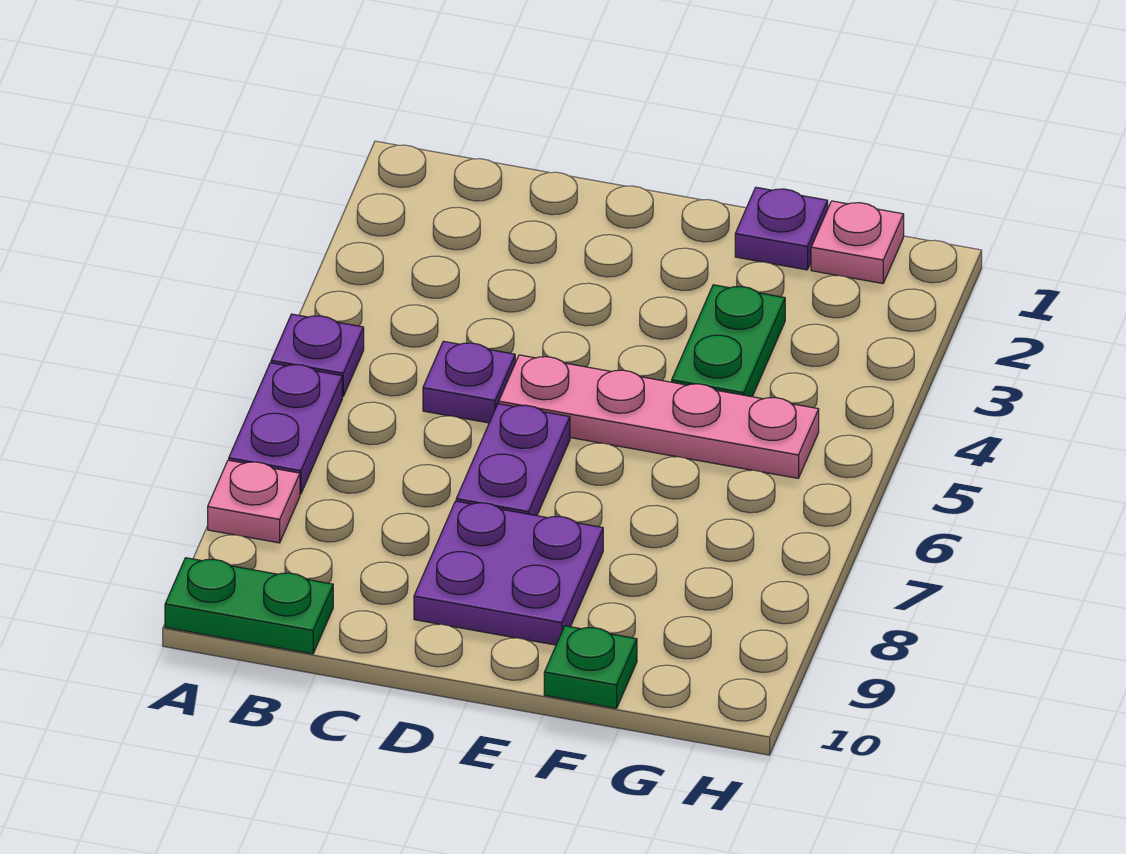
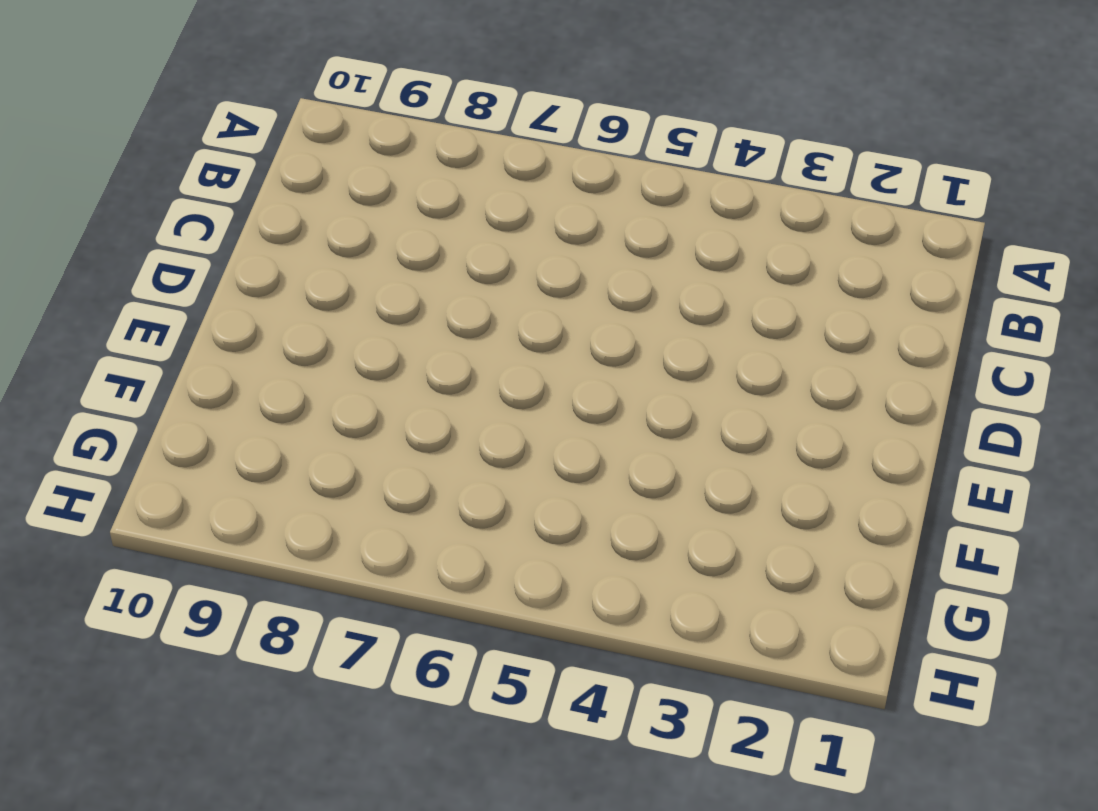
none -> purple plate A5 level 1
none -> purple plate A6:A7 level 1
none -> pink plate A8 level 1

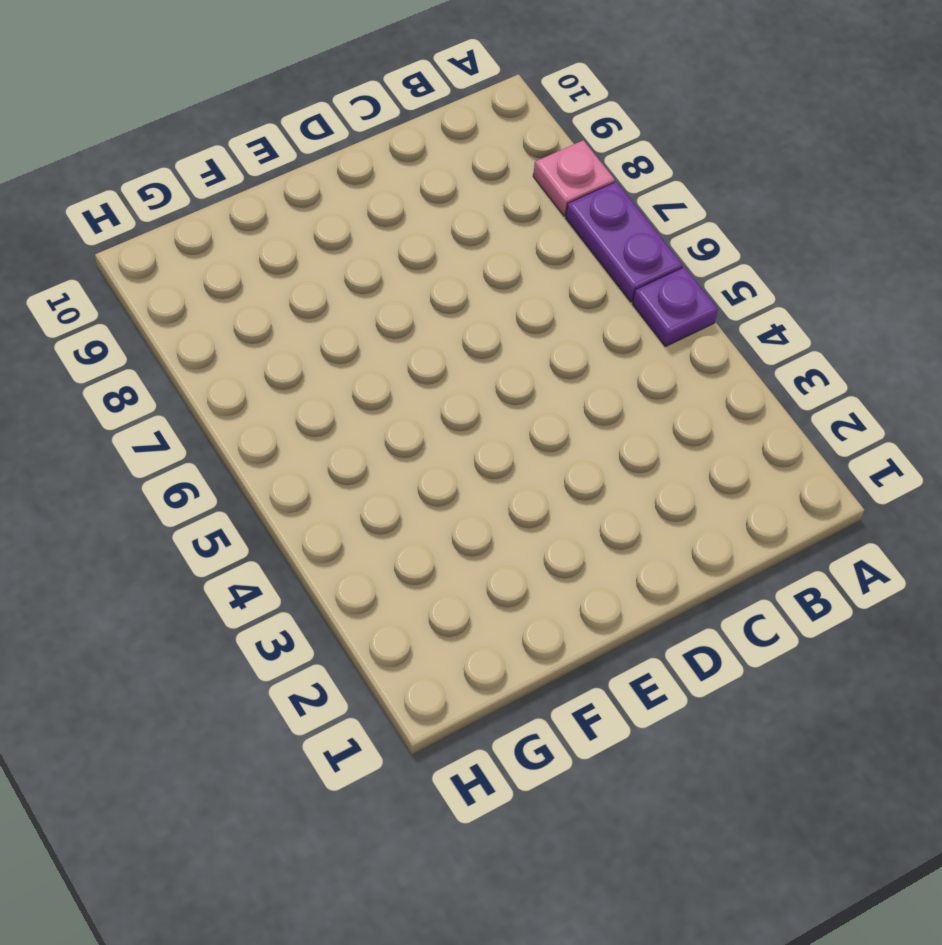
none -> green plate A10:B10 level 1
none -> purple plate C5 level 1
none -> pink plate D5:G5 level 1

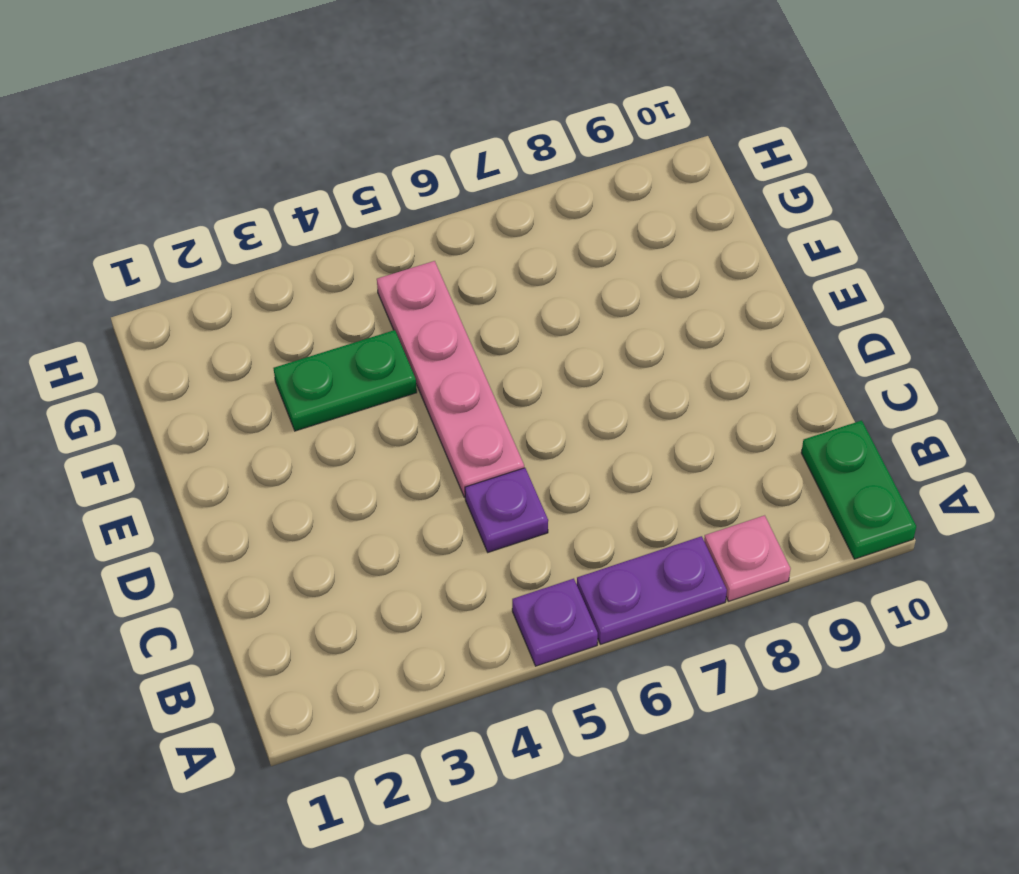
none -> purple plate D6:D7 level 1
none -> purple plate D8:E9 level 1
none -> purple plate F1 level 1

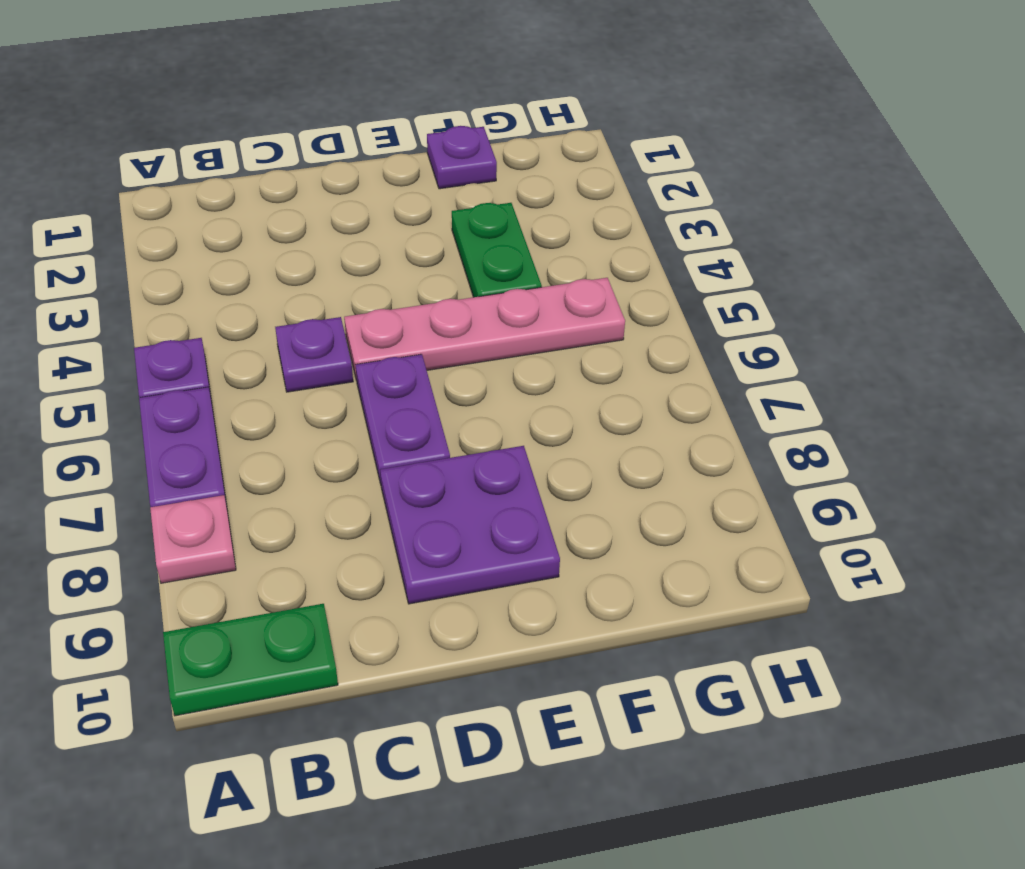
none -> green plate F10 level 1
none -> pink plate G1 level 1

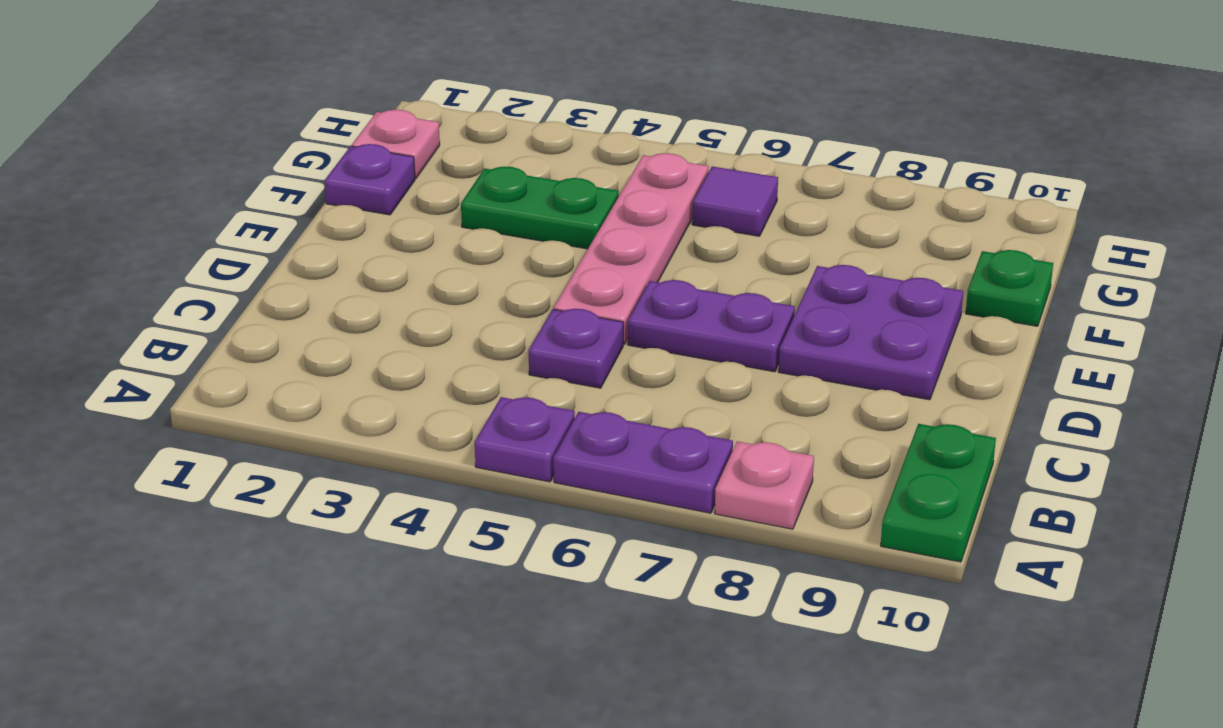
purple tile G6 level 1 -> none

